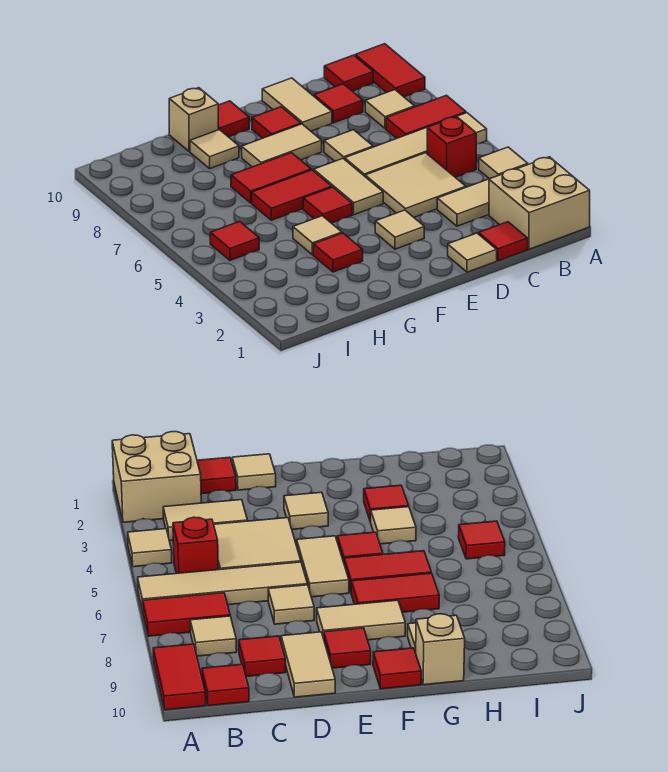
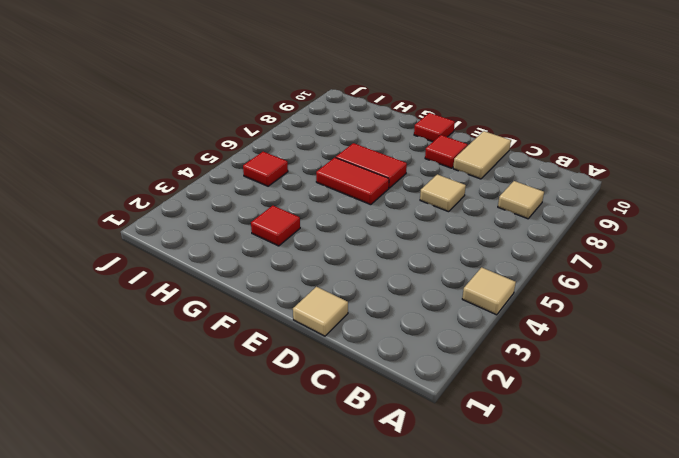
none -> tan brick A1:B2 level 1
none -> tan tile A6:D6 level 1
none -> red tile A7:B7 level 1

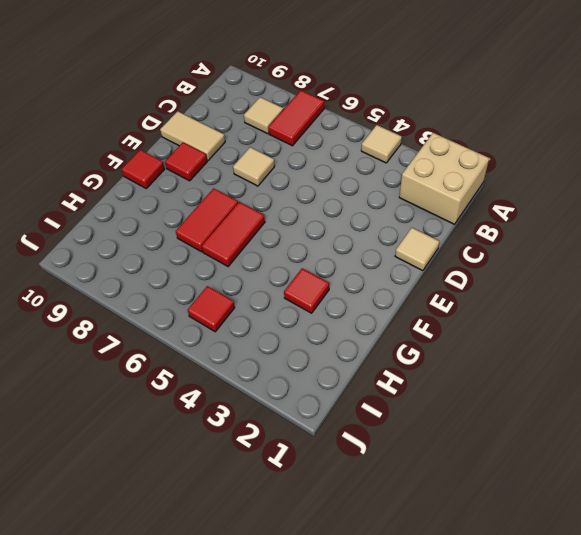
none -> tan tile A6:D6 level 1
none -> red tile A9:A10 level 1
none -> tan tile B3:C3 level 1

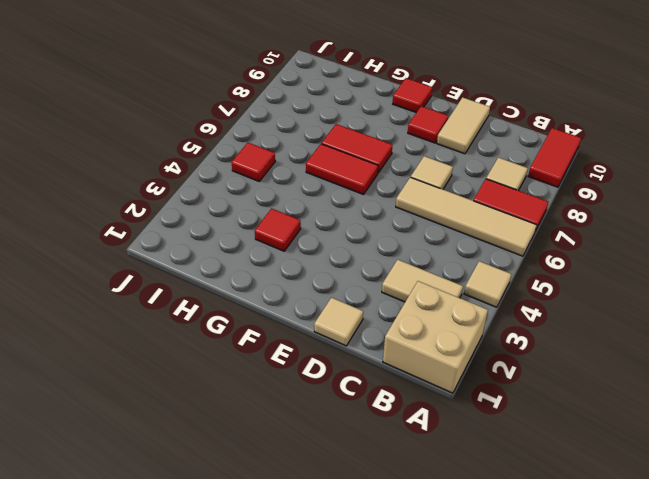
none -> red brick B5 level 1
none -> red tile B10 level 1
none -> red tile C1 level 1

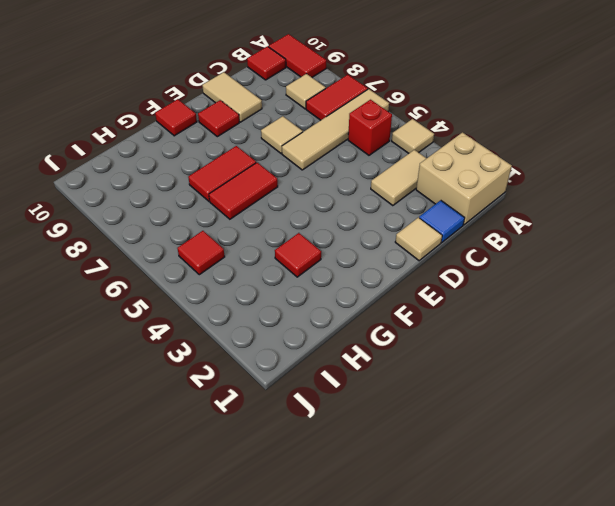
blue tile C1 level 1 -> red tile C1 level 1
none -> tan tile C4:D5 level 1
none -> red tile C9 level 1
none -> tan tile E3 level 1

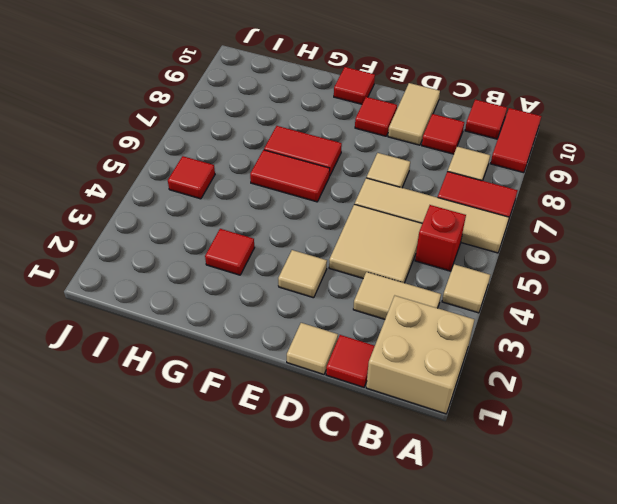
none -> tan tile E5:E6 level 1
none -> tan tile E8:F8 level 1
none -> red tile F5 level 1

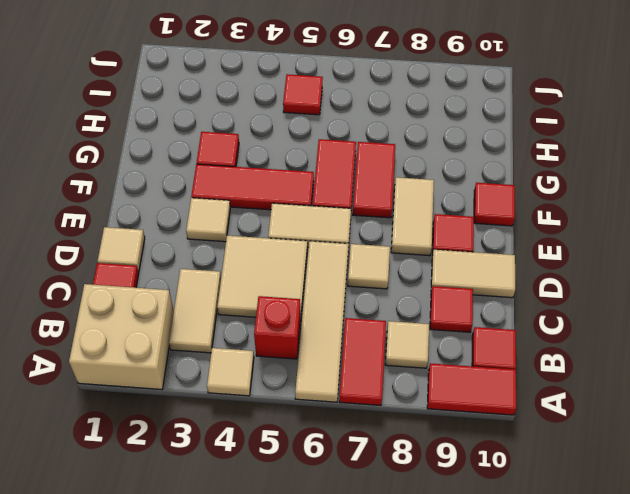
red tile F3:F5 level 1 -> red tile F5 level 1
none -> tan tile G4 level 1
none -> tan tile G9 level 1
none -> tan brick G10 level 1

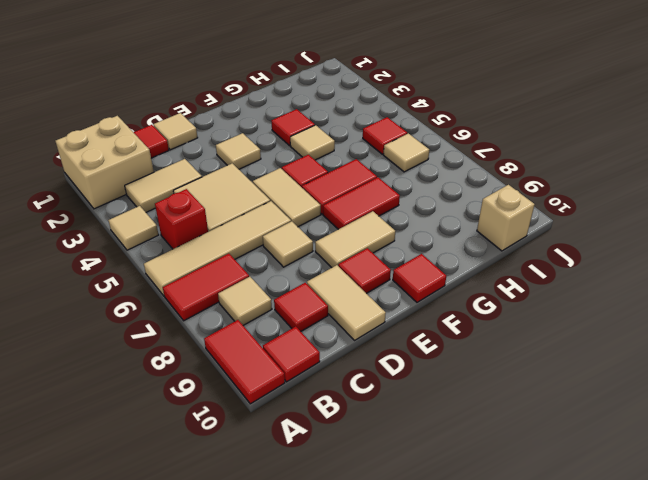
tan tile I6 level 1 -> tan tile G9 level 1
tan brick I10 level 1 -> tan brick G10 level 1

